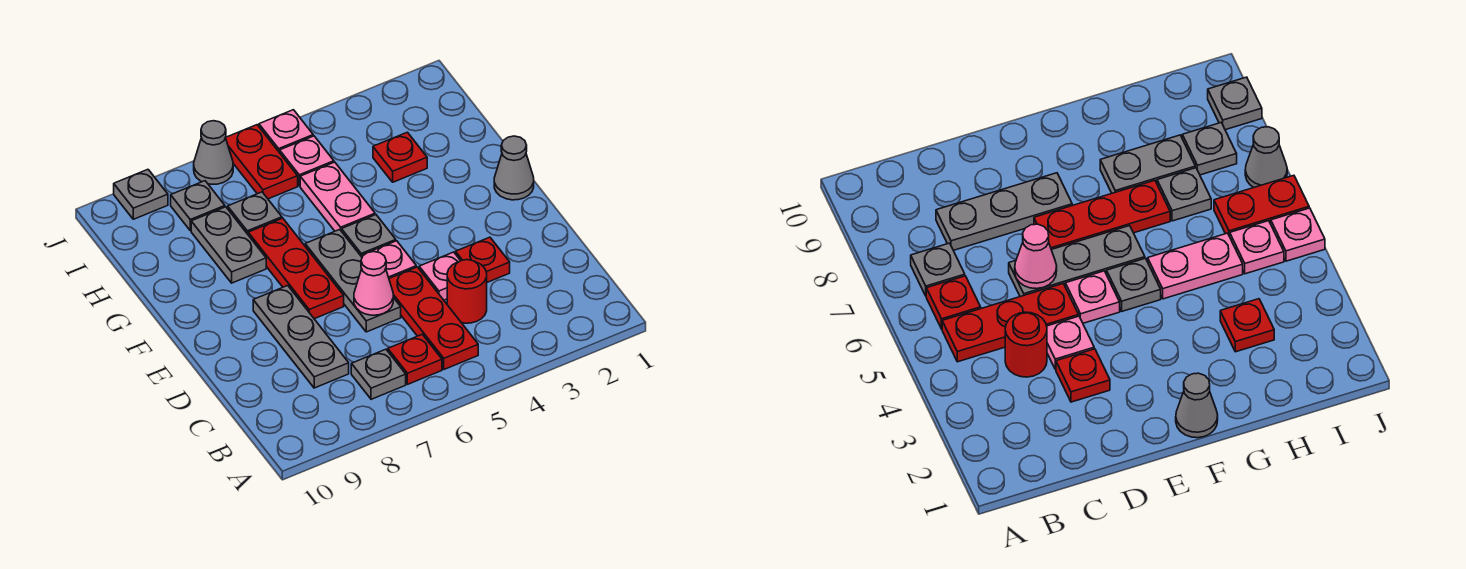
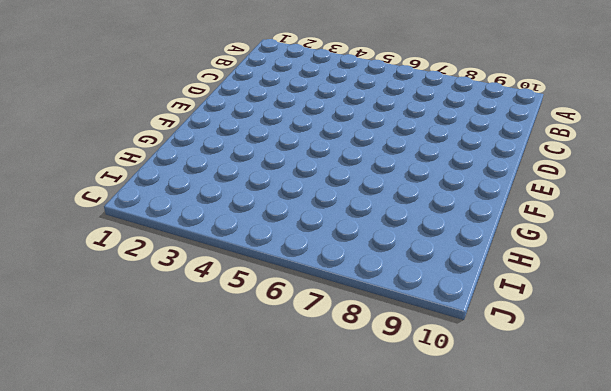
none -> red plate B5:D5 level 1
none -> red plate B6 level 1
none -> grey plate B7 level 1

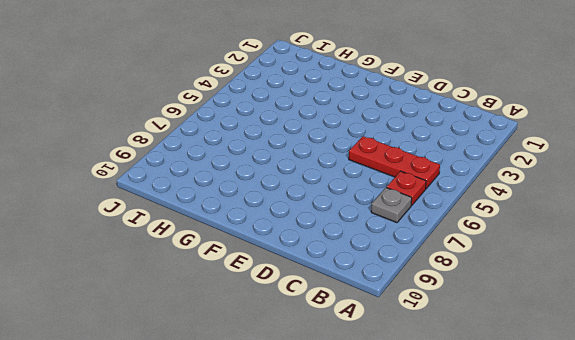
none -> red round brick C4 level 1
none -> grey plate C8:E8 level 1
none -> red plate D3 level 1

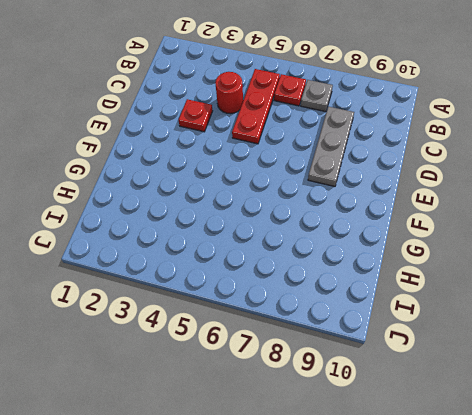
none -> pink plate D4 level 1
none -> grey plate D6:F6 level 1
none -> pink plate E5 level 1

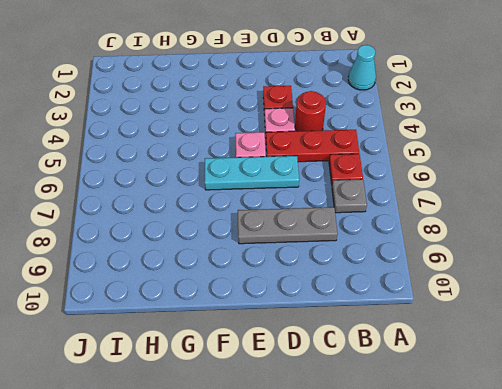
cyan cone A2 level 1 -> none
cyan plate D6:F6 level 1 -> grey plate D6:F6 level 1
none -> red plate E7:G7 level 1
none -> grey cone F1 level 1
none -> grey plate F5 level 1

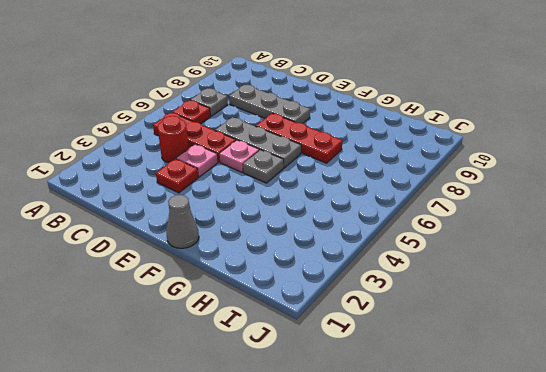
none -> pink plate G5:H5 level 1
none -> grey plate G8:H8 level 1
none -> red plate H3 level 1

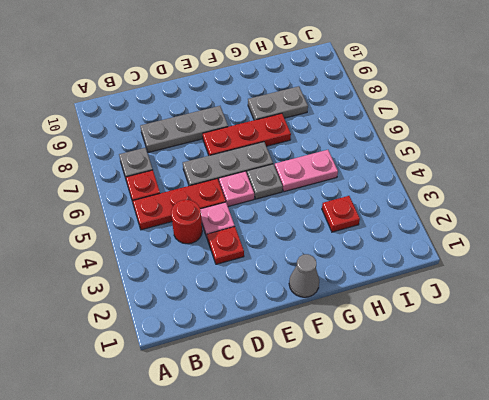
none -> grey plate H7 level 1
none -> pink plate I5 level 1
none -> red plate I6:J6 level 1

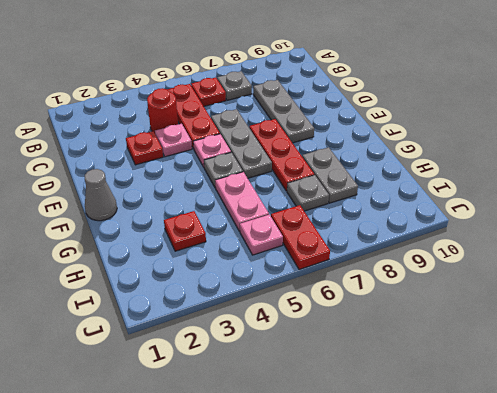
none -> grey plate I8 level 1
none -> pink plate J5 level 1
none -> grey cone J7 level 1

